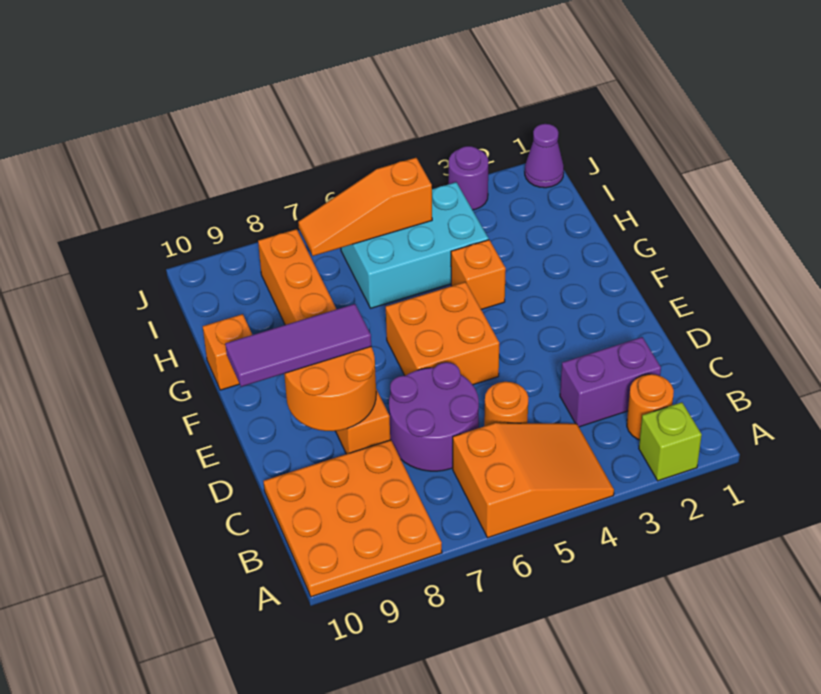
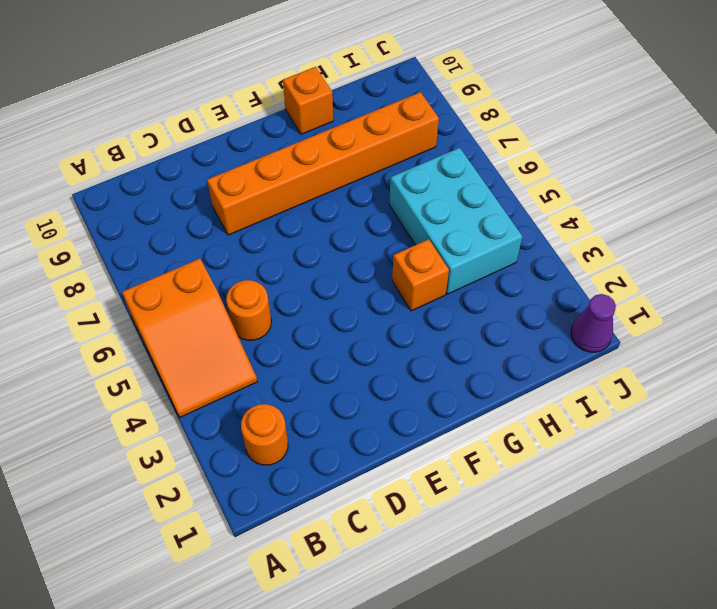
none -> lime brick A2 level 1
none -> orange plate A8:C10 level 1
none -> purple brick C2:C3 level 1

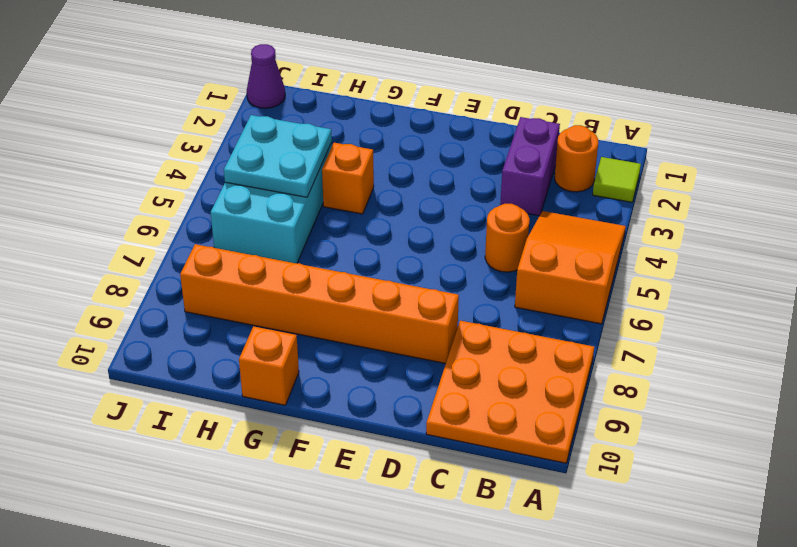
lime tile A2 level 1 -> lime brick A2 level 1
cyan plate H4:I5 level 2 -> orange slope I5:I7 level 2 top 5
none -> purple round brick C6:D7 level 1
none -> orange brick E5:F6 level 1
none -> purple round brick J3 level 1

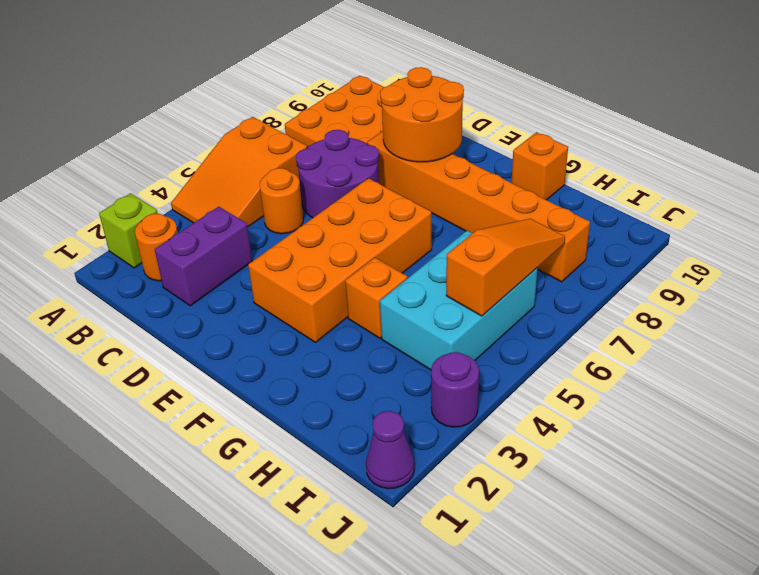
orange brick E3:F6 level 1 -> orange brick E5:F6 level 1
none -> purple tile E8:E10 level 3

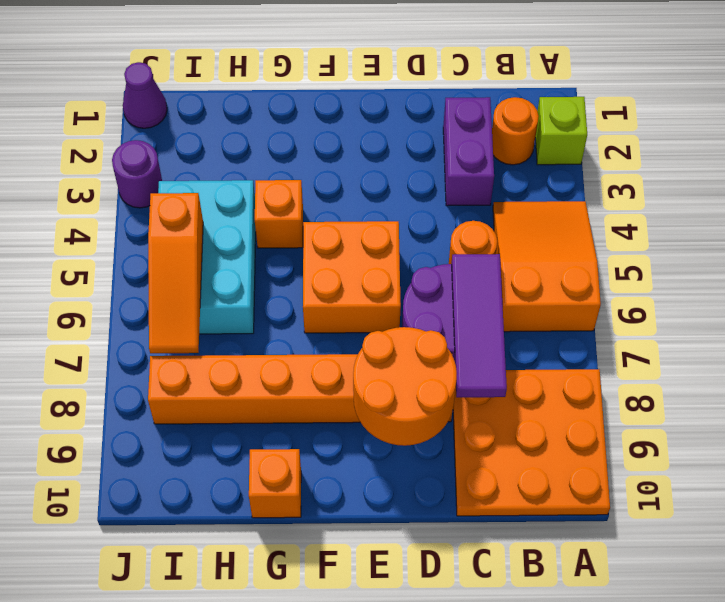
purple tile C6:C8 level 2 -> purple tile E8:E10 level 3

